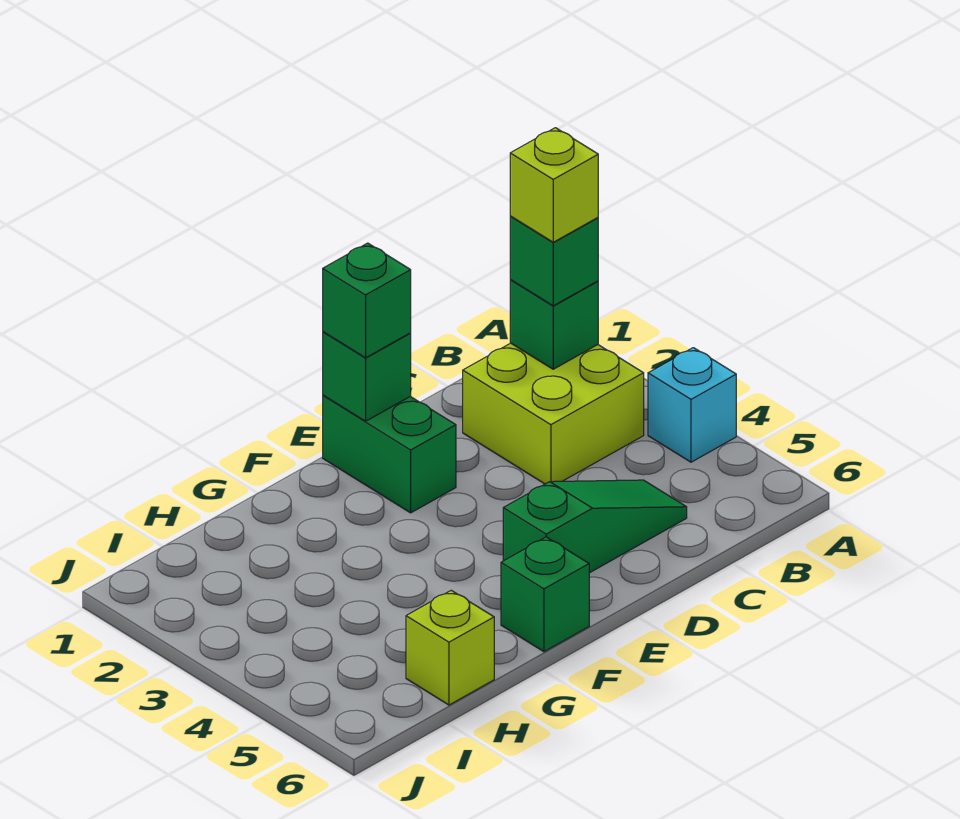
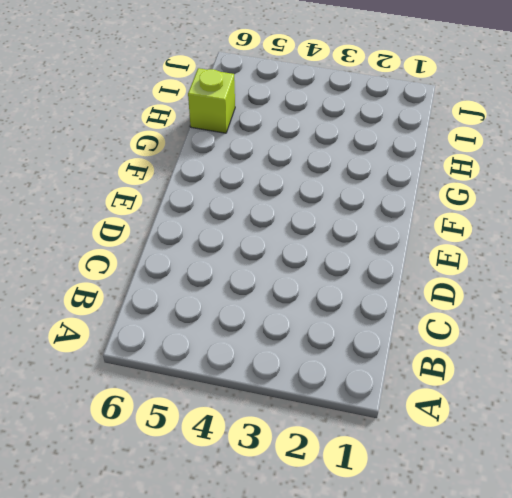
none -> cyan brick A4 level 1
none -> lime brick B2:C3 level 1

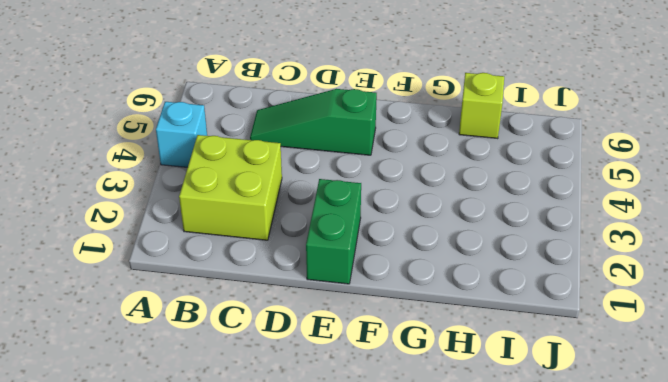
none -> green brick F6 level 1
none -> green brick B2 level 2

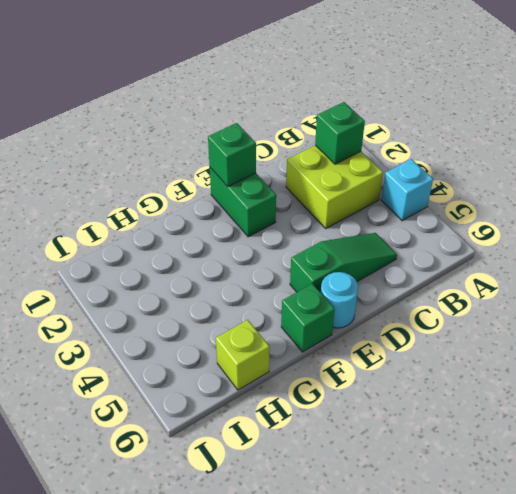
cyan round brick E6 level 1 -> none
none -> green brick B2 level 3
none -> green brick E1 level 3

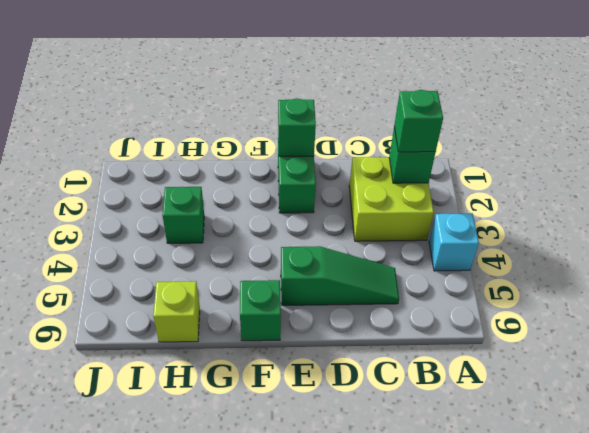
green brick H3 level 1 -> green brick E1 level 3
none -> lime brick B2 level 4

